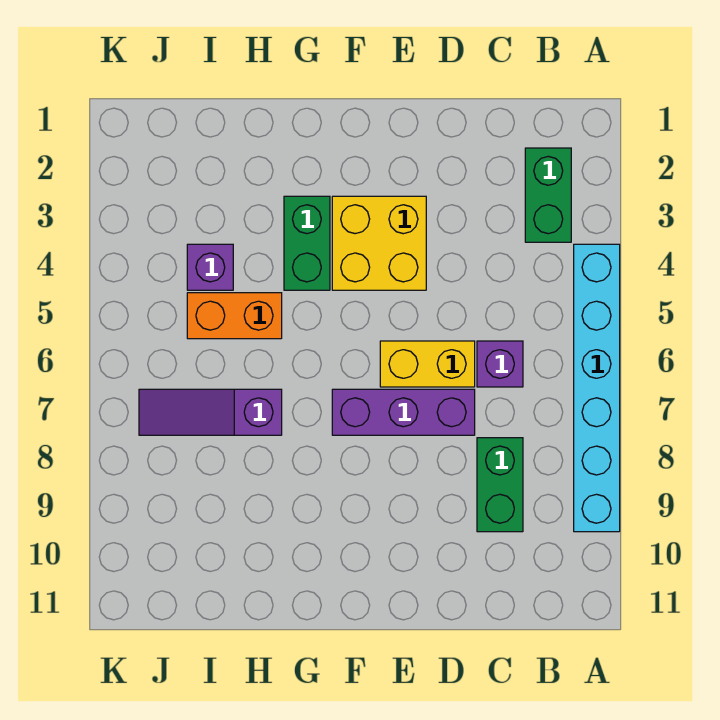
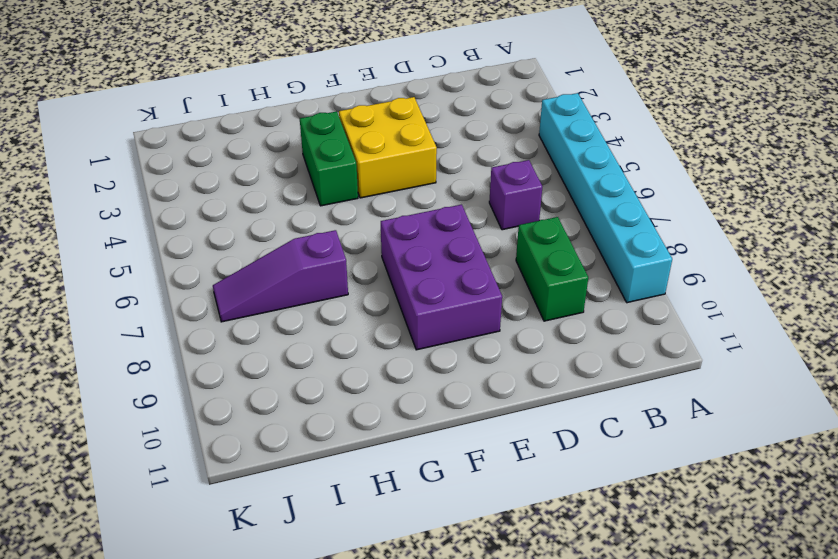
purple brick E7:F9 level 1 -> purple brick D7:F7 level 1
none -> green brick B2:B3 level 1
none -> yellow brick D6:E6 level 1

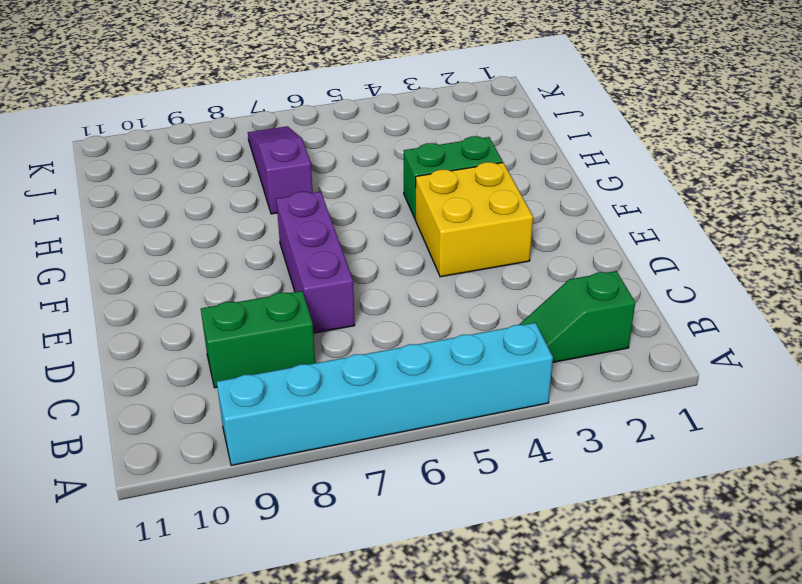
green slope B2:B3 level 1 top 2 -> green brick B2:B3 level 1
none -> purple brick C6 level 1
none -> yellow brick D6:E6 level 1

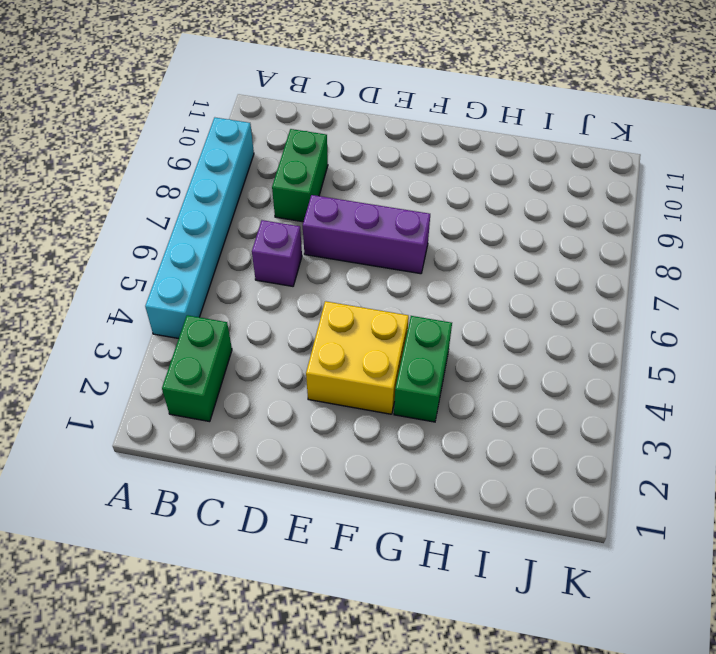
none -> yellow brick D6:E6 level 1
none -> orange brick H5:I5 level 1

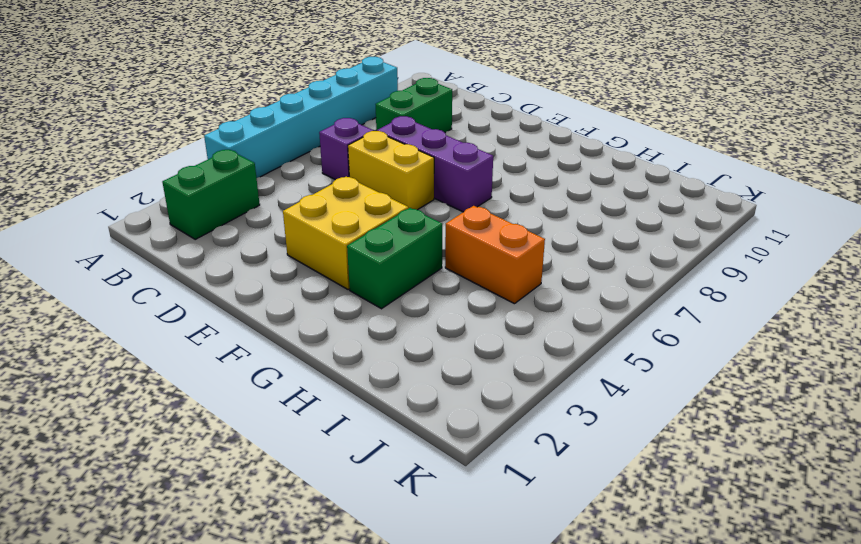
none -> purple slope H7:J7 level 1 top H
none -> purple brick I4 level 1

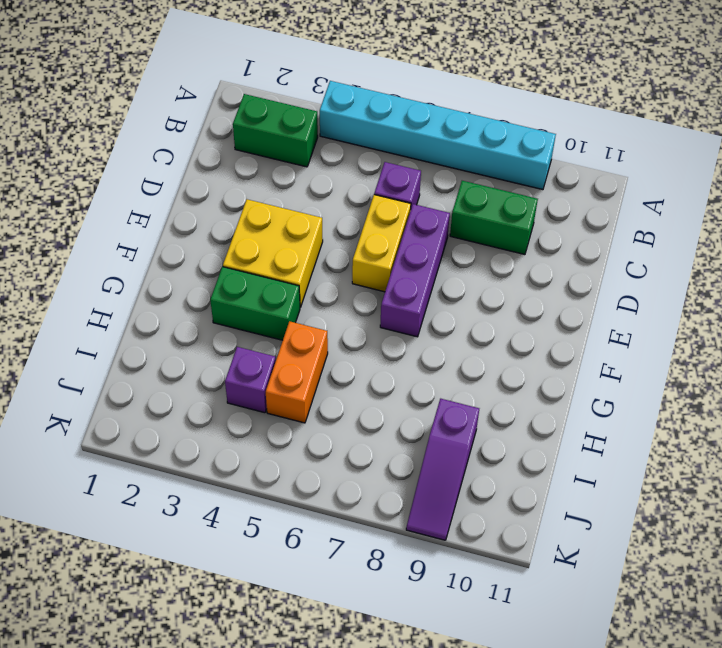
purple slope I9:K9 level 1 top I -> purple slope H7:J7 level 1 top H

